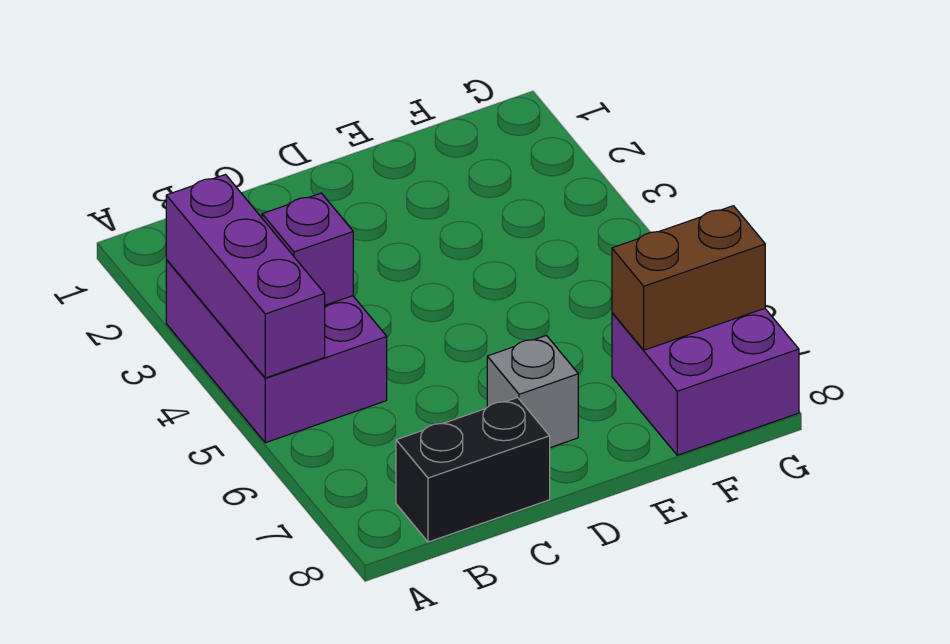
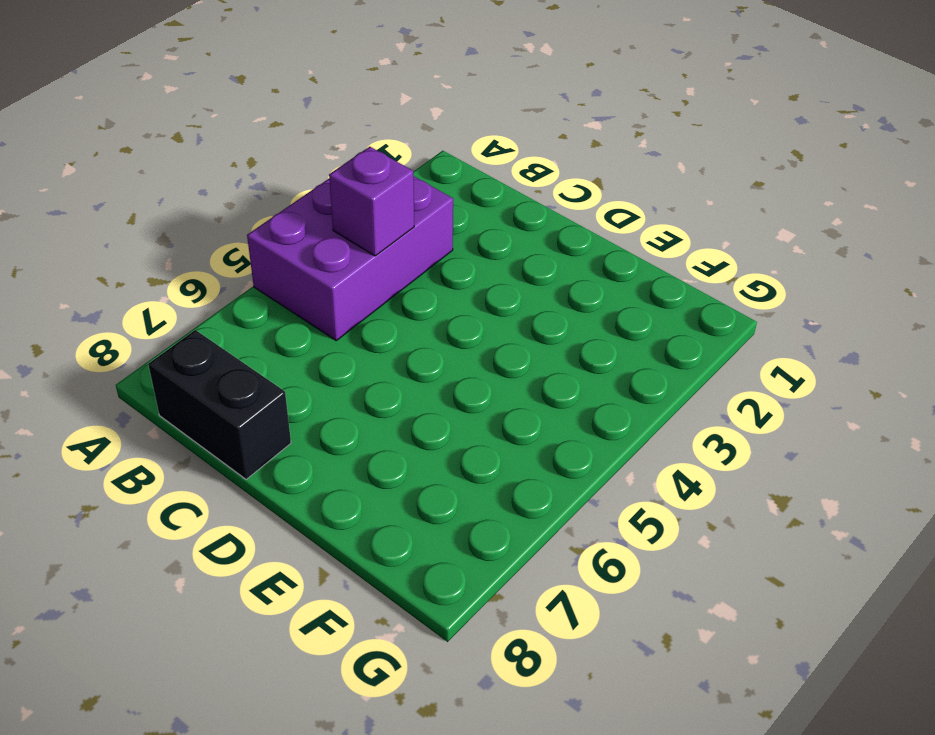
none -> grey brick D7 level 1
none -> purple brick F7:G8 level 1

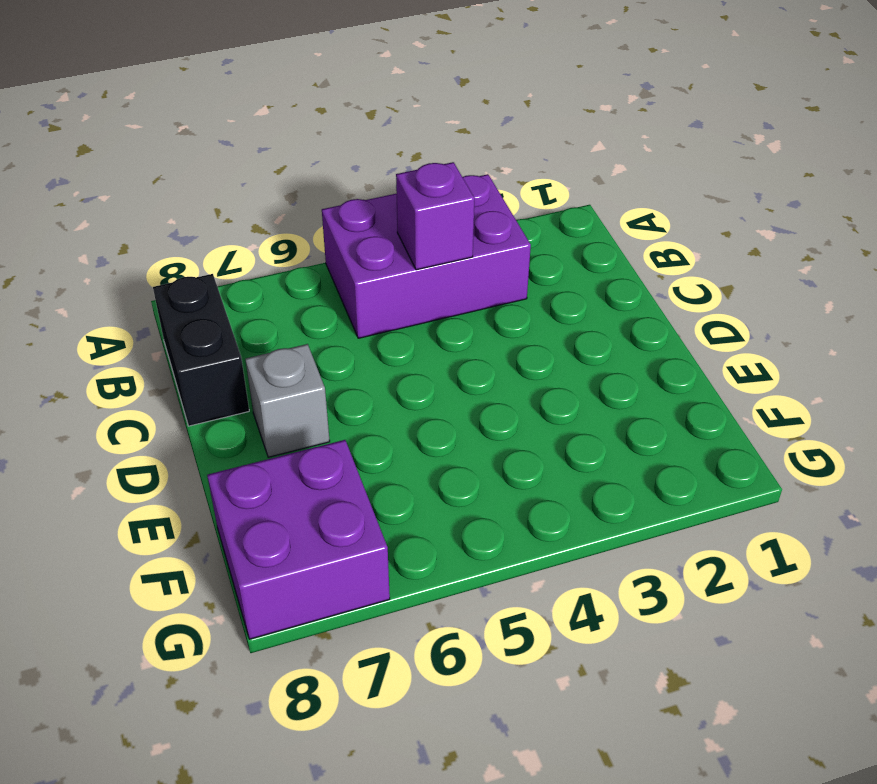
none -> purple brick A3:A5 level 2
none -> brown brick F7:G7 level 2

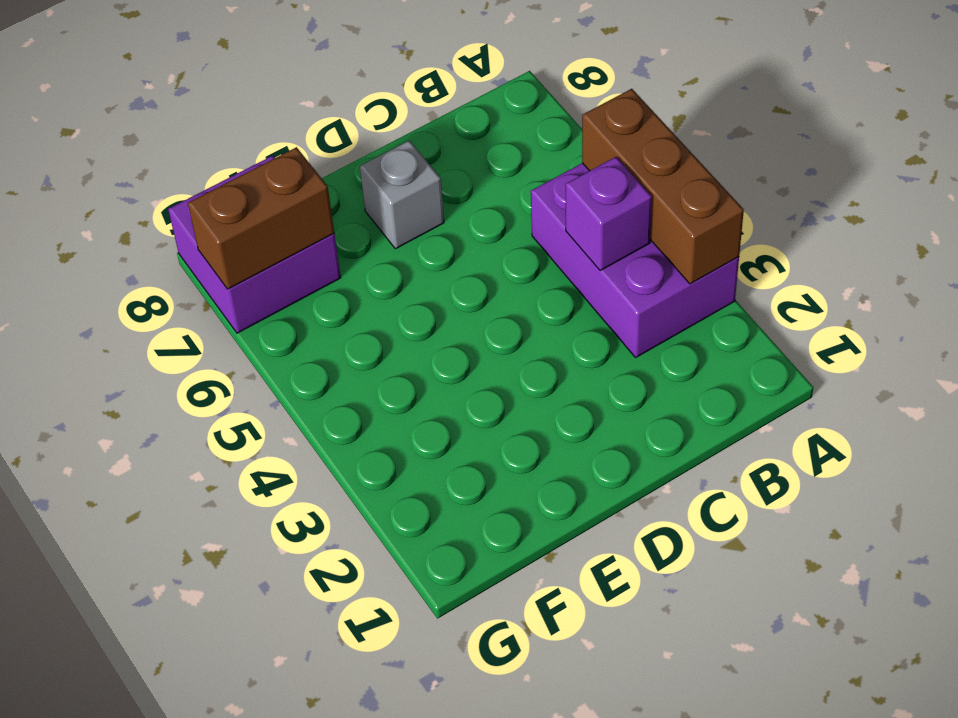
brown brick A3:A5 level 2 -> purple brick A3:A5 level 2
none -> black brick B8:C8 level 1

